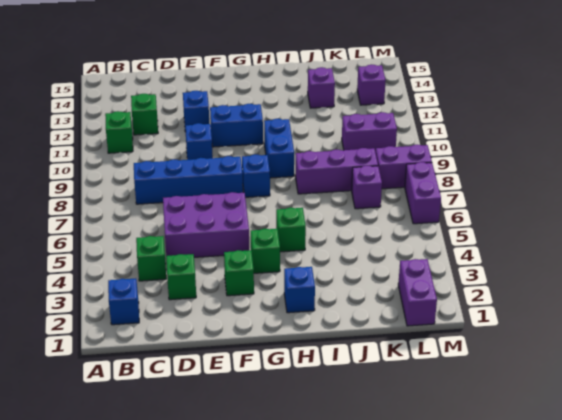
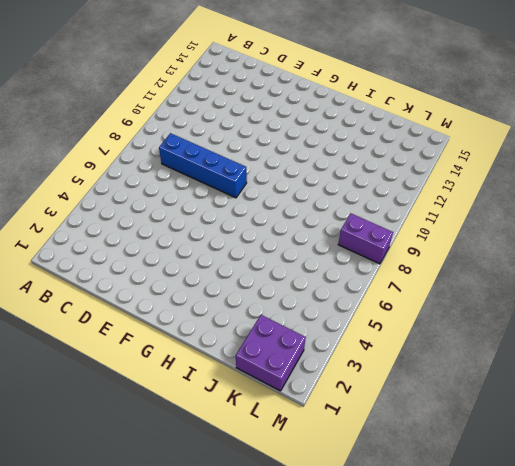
purple brick K1:L2 level 1 -> purple brick L1:L2 level 1
none -> blue brick B2 level 1
none -> green brick B11 level 1
none -> green brick C4 level 1

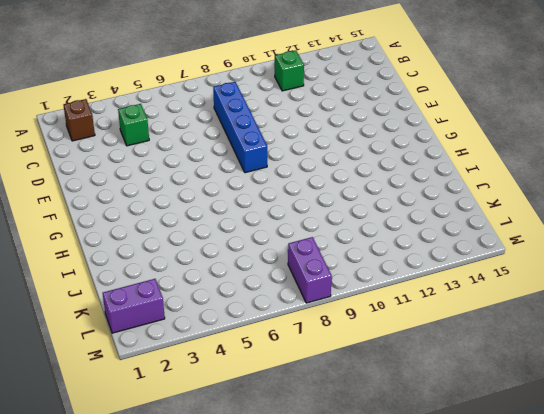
brown brick B2 level 1 -> blue brick B2 level 1
none -> green brick C12 level 1
none -> green brick D3 level 1
none -> purple brick D5:F6 level 1

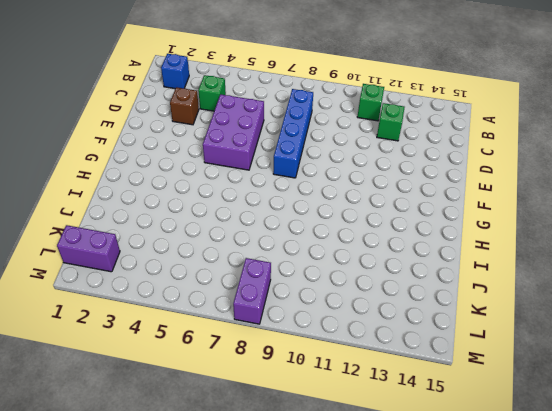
brown brick D3 level 1 -> green brick D3 level 1
none -> blue brick E10 level 1
none -> blue brick E12 level 1
none -> green brick F3 level 1

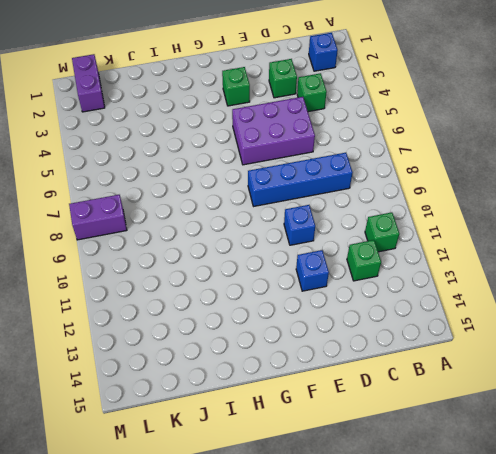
none -> blue brick F11:G11 level 1
none -> green brick G4 level 1
none -> blue brick G8 level 1

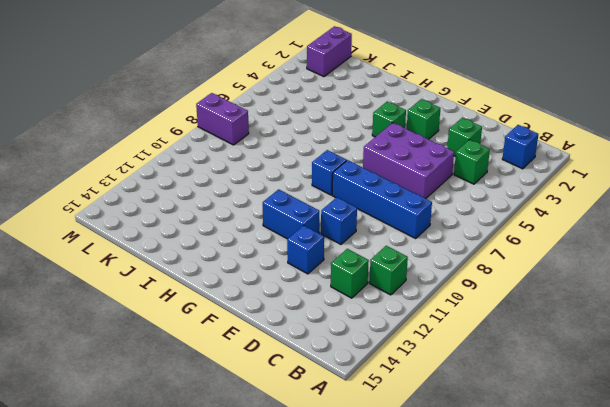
none -> blue brick H2 level 1
none -> green brick H5 level 1
none -> blue brick H9:H10 level 1

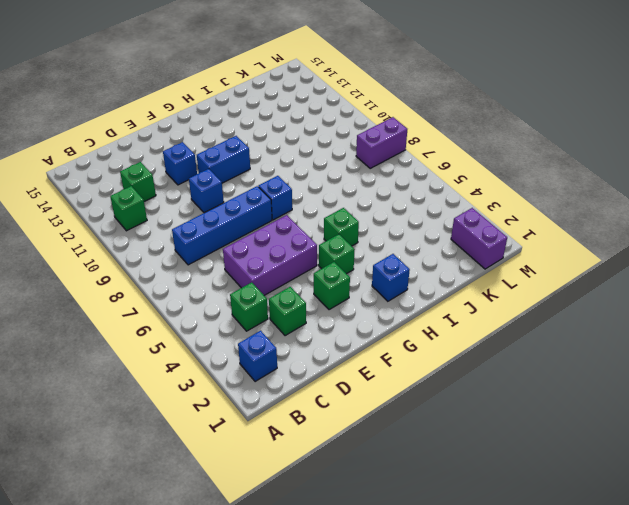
none -> blue brick H9:H10 level 1
none -> purple brick I8:K8 level 1
none -> purple brick J13 level 1

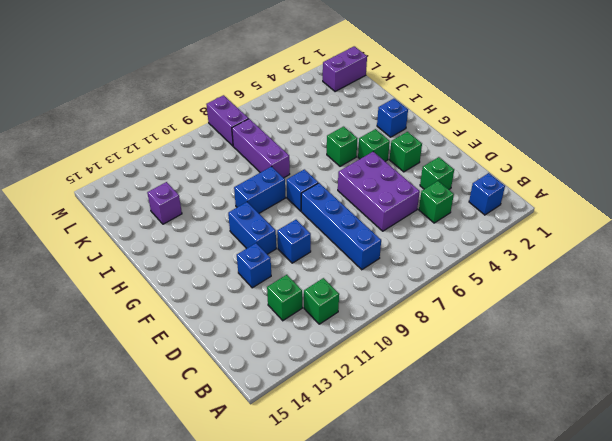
none -> purple brick K7 level 1
none -> purple brick K10:L10 level 1
none -> purple brick L13 level 1

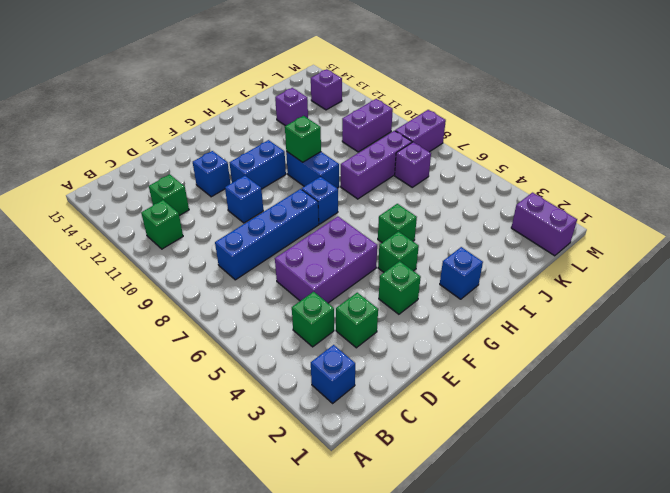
green brick H10 level 2 -> none
none -> purple brick M6:M7 level 1

